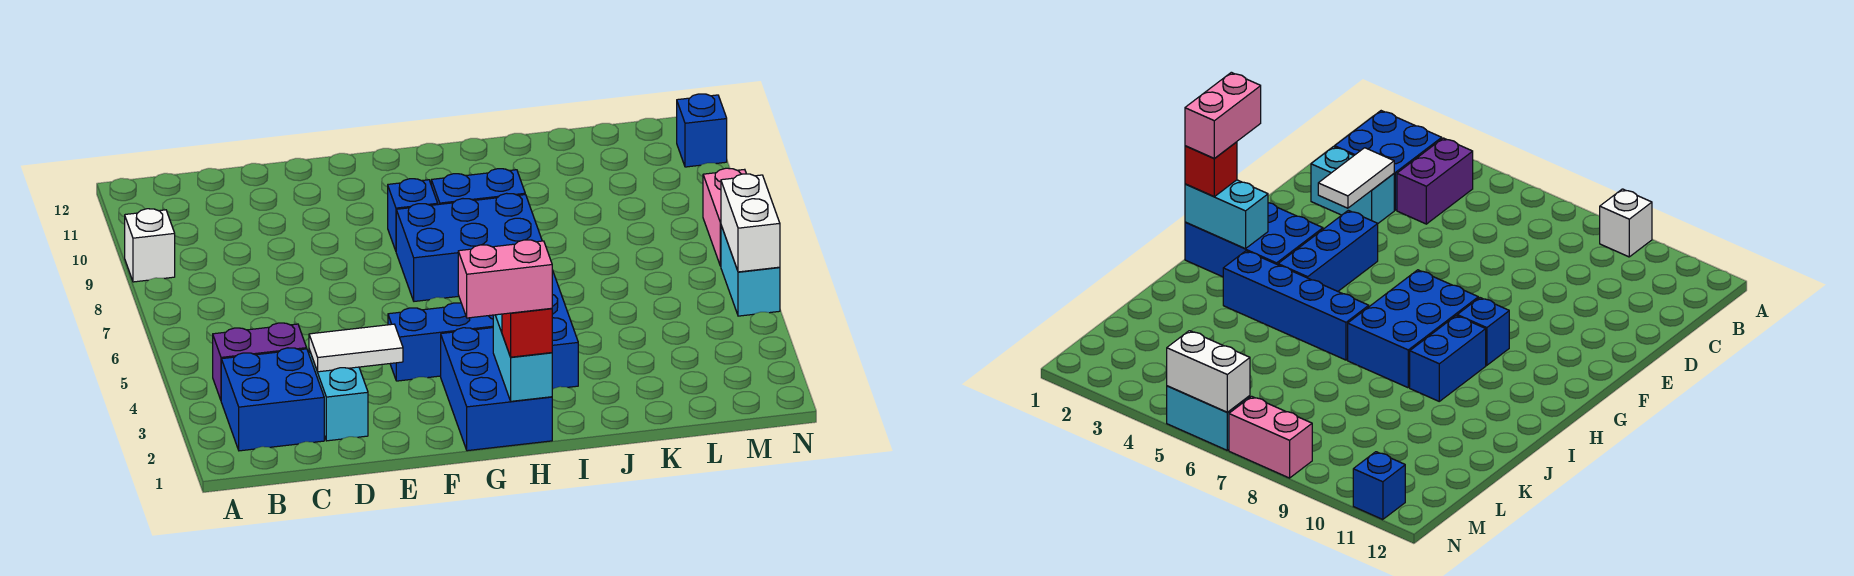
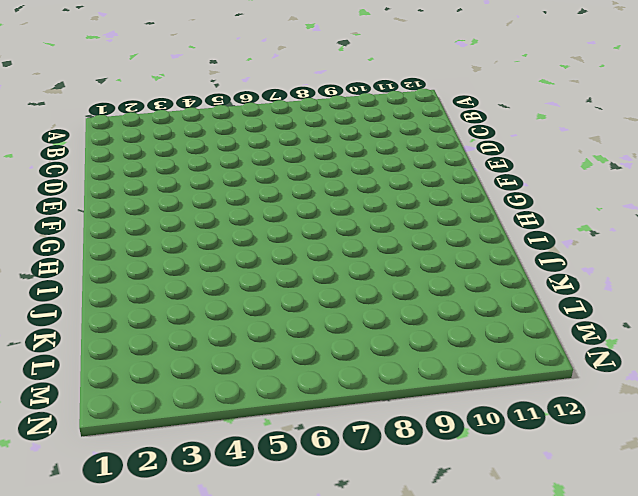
none -> white brick A9 level 1
none -> blue brick B2:C3 level 1
none -> purple brick B4:C4 level 1

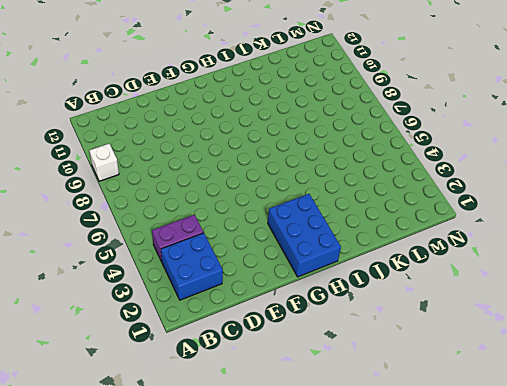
none -> cyan brick D2:D3 level 1
none -> blue brick F4:H4 level 1
none -> blue brick G7:I8 level 1

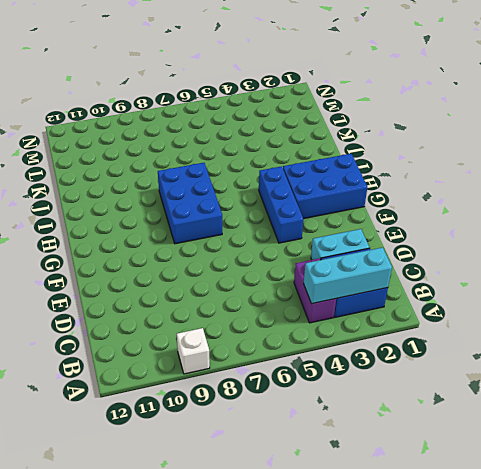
cyan brick B2:B4 level 2 -> none
none -> blue brick G9 level 1
none -> blue brick H9:I9 level 1
none -> blue brick I3:I6 level 1

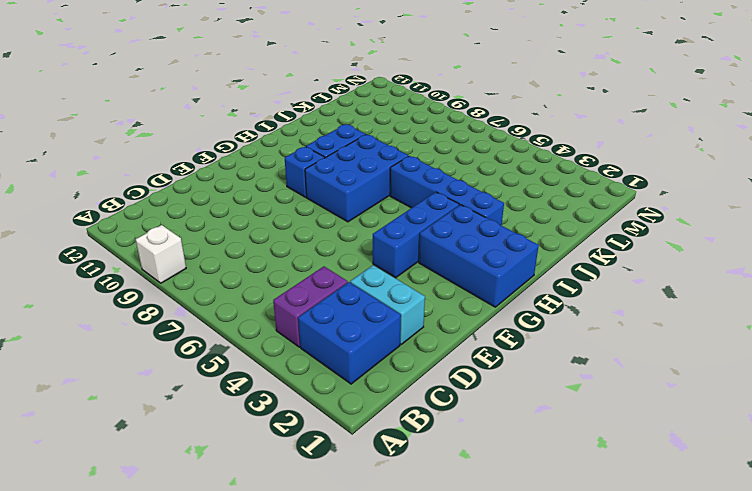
none -> cyan brick N5:N6 level 1
none -> pink brick N7:N8 level 1
none -> blue brick N11 level 1

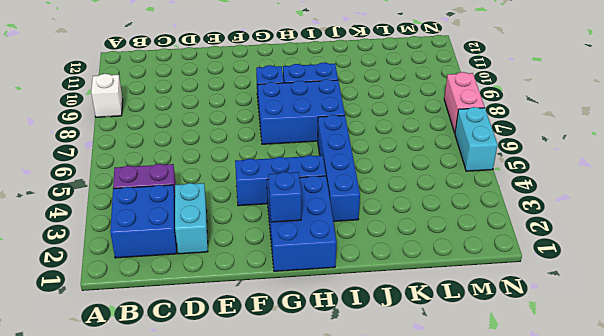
blue brick G2 level 2 -> blue brick N11 level 1
none -> white tile D3:E3 level 2
none -> cyan brick H1:H2 level 2
none -> white brick N5:N6 level 2

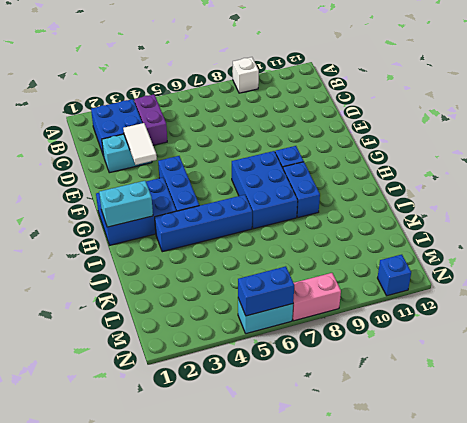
blue brick N5:N6 level 2 -> white brick N5:N6 level 2
none -> red brick H1 level 3
none -> pink brick G1:H1 level 4

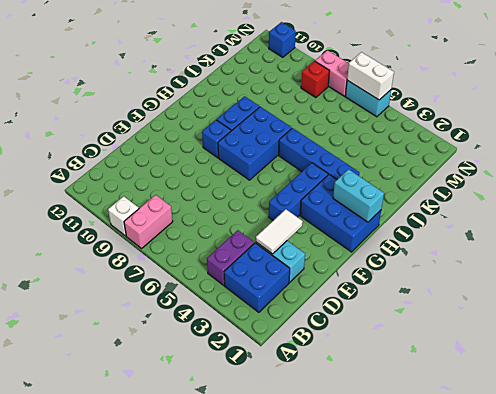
pink brick A8:B8 level 1 -> pink brick G1:H1 level 4
red brick M8 level 1 -> red brick H1 level 3

